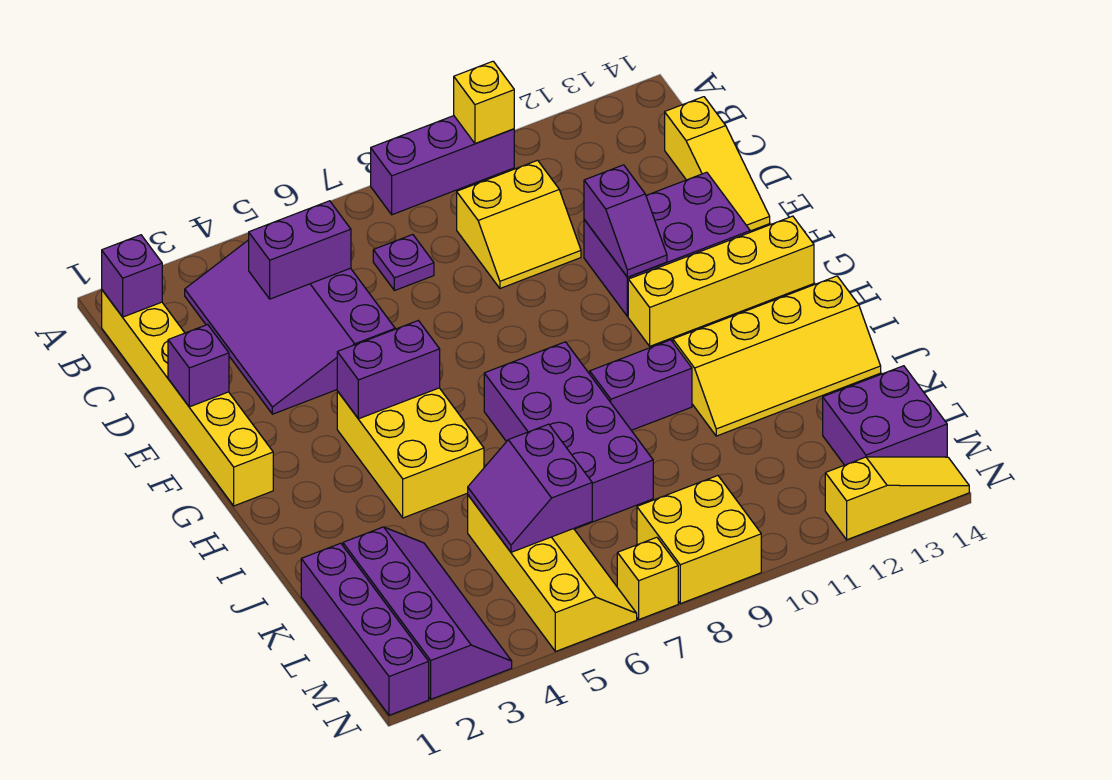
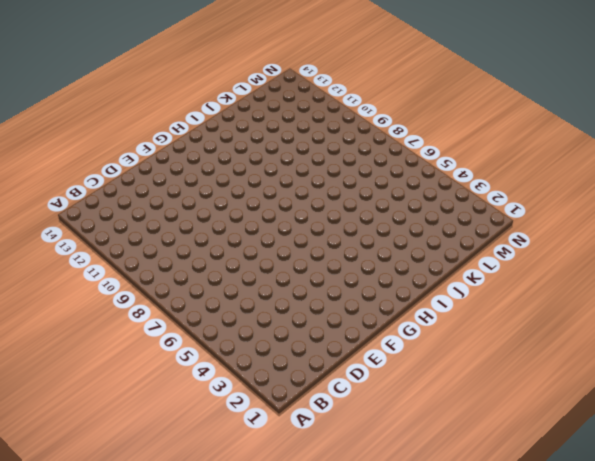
none -> purple brick A8:A10 level 1
none -> yellow brick B1:G1 level 1
none -> purple slope B3:E5 level 1 top 5

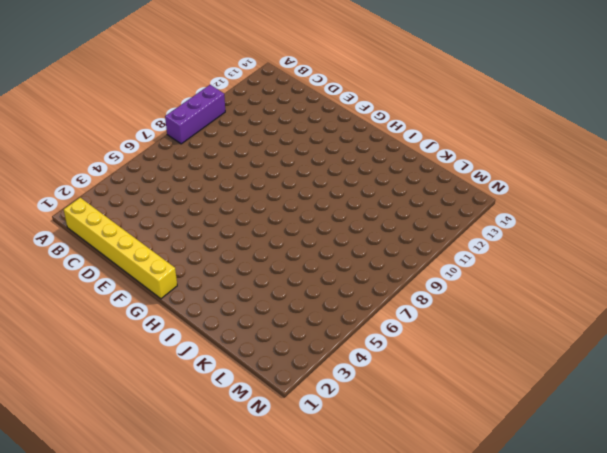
none -> purple slope B3:E5 level 1 top 5
none -> purple plate C7 level 1
none -> yellow slope C9:D10 level 1 top C

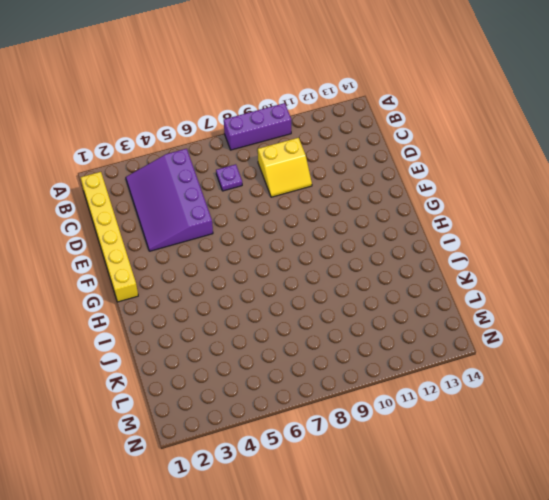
none -> yellow slope C14:E14 level 1 top C
none -> purple brick E11:F13 level 1
none -> yellow brick G4:I5 level 1

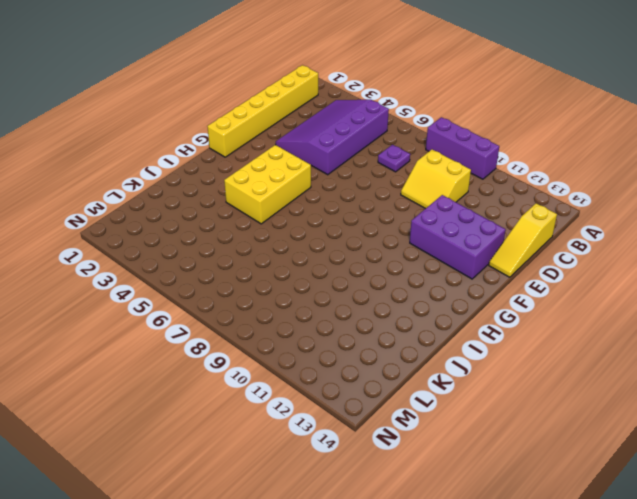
none -> yellow brick G11:G14 level 1
none -> purple brick H7:K8 level 1
none -> purple brick I9:I10 level 1

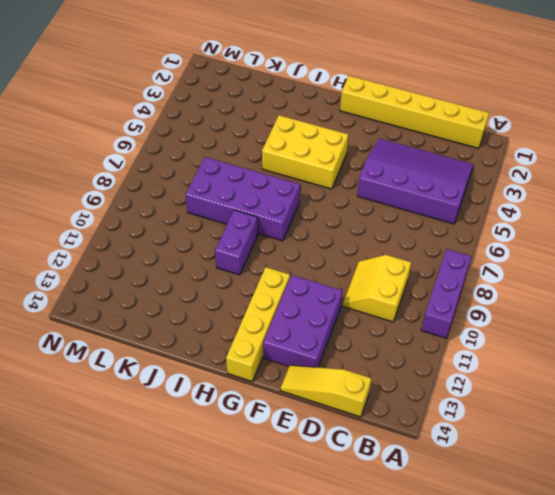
none -> purple plate C7 level 1
none -> yellow slope I11:J14 level 1 top I
none -> purple brick K1:N1 level 1

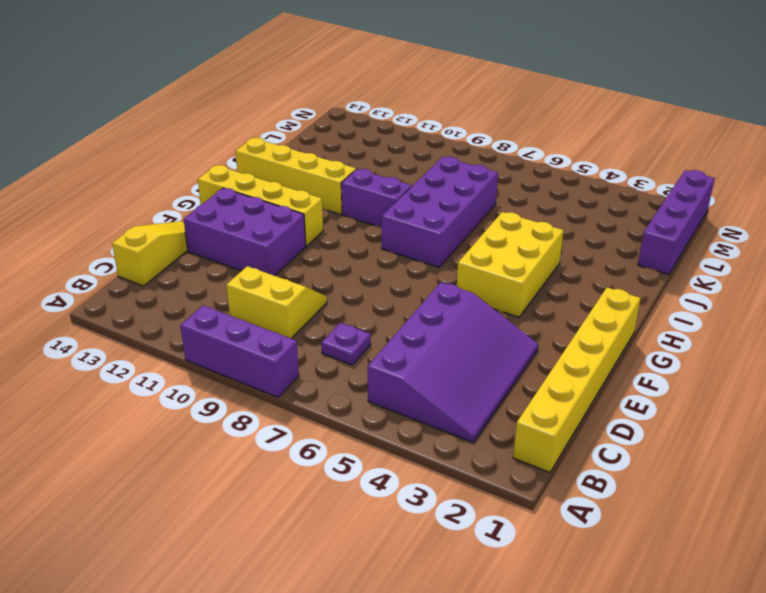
none -> purple slope K2:N3 level 1 top 2
none -> yellow slope K5:N6 level 1 top 5
none -> purple brick L13:M14 level 1

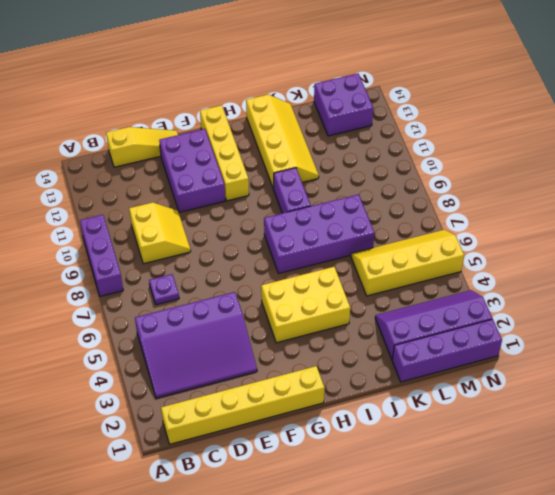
none -> yellow brick M8:N9 level 1
none -> yellow brick N7 level 1
none -> yellow slope N12:N14 level 1 top 12

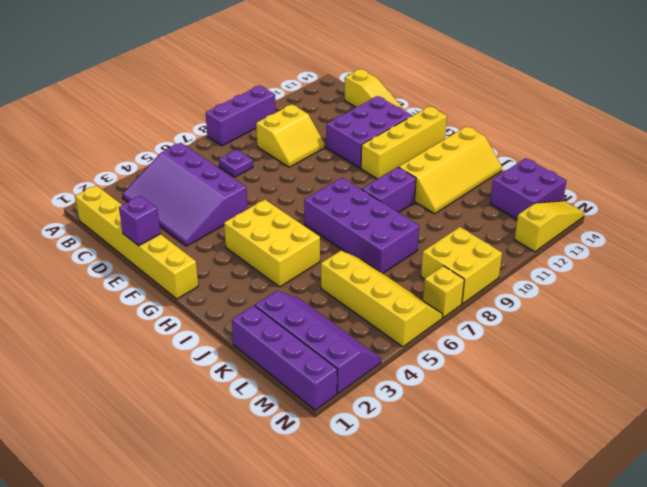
none -> yellow brick A10 level 2
none -> purple brick B1 level 2
none -> purple brick C4:C5 level 2

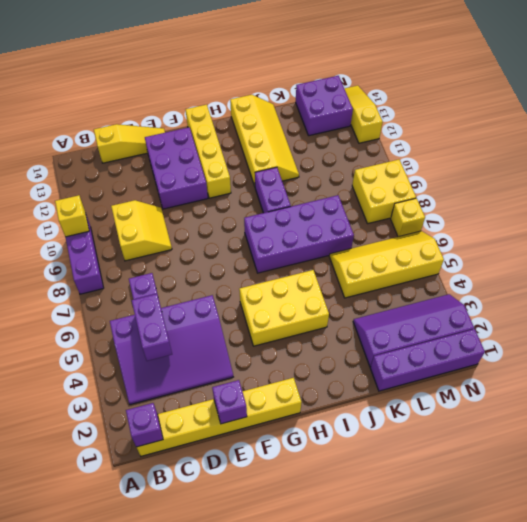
none -> purple slope E11:F11 level 2 top E
none -> purple brick G4:G5 level 2
none -> purple slope K5:L6 level 2 top 6

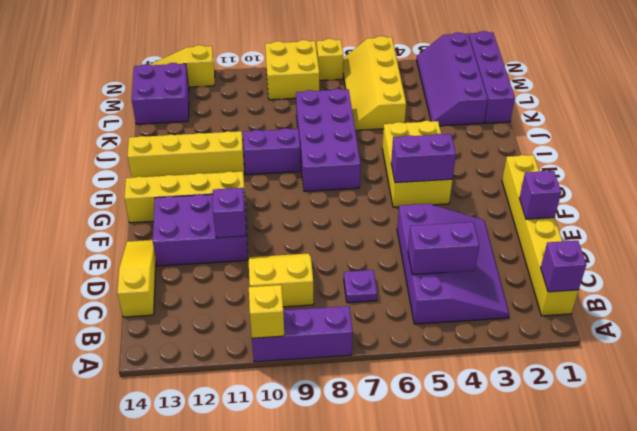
none -> purple slope K5:L6 level 2 top 6

